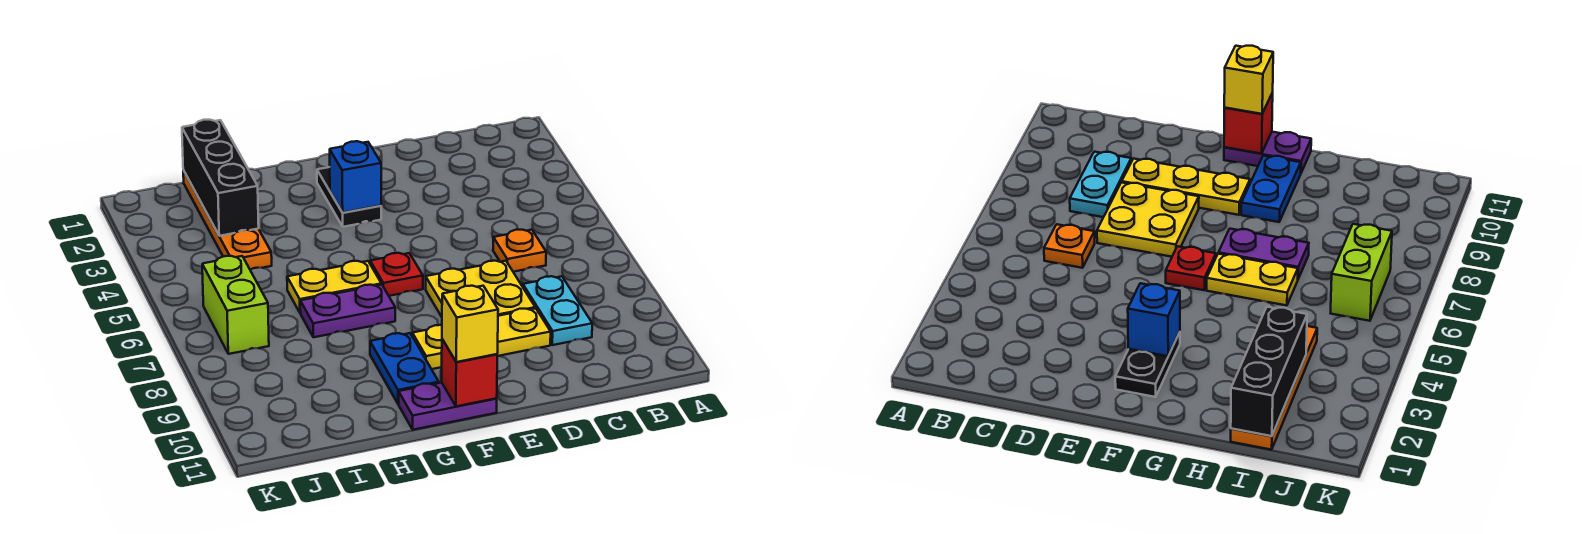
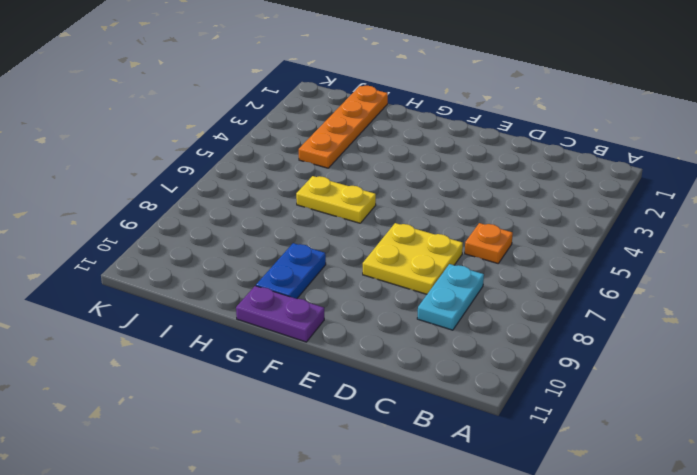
none -> yellow plate D9:F9 level 1
none -> black plate F2:F3 level 1
none -> red plate F6 level 1

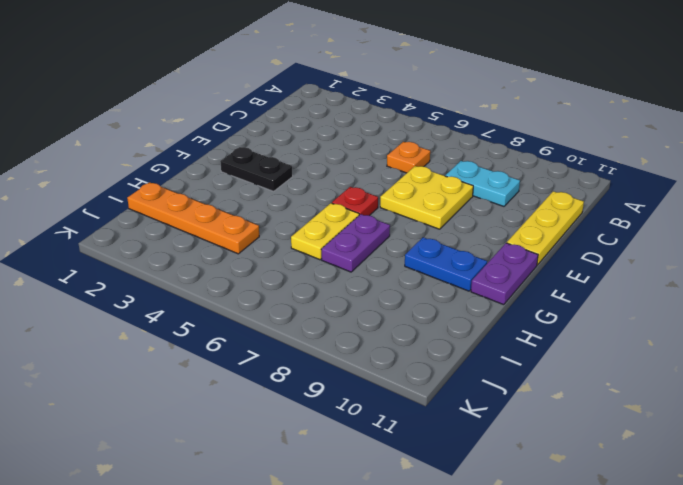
yellow plate C11:E11 level 1 -> yellow plate D9:F9 level 1
none -> lime brick J6:J7 level 1
none -> blue brick F3 level 2
none -> red brick F11 level 2

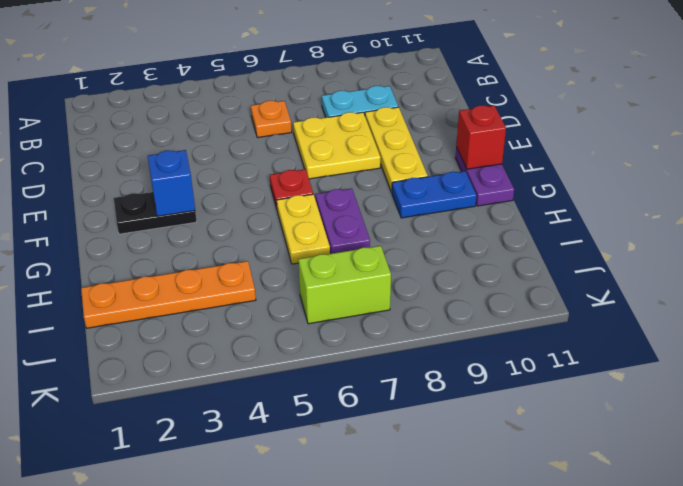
none -> black brick I1:I3 level 2
none -> yellow brick F11 level 3

